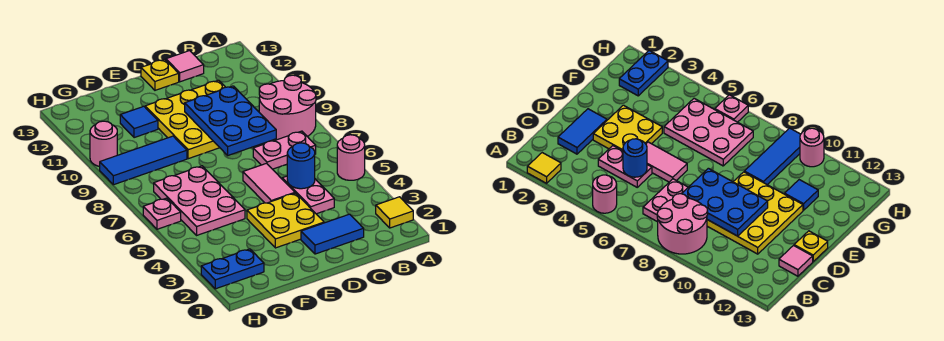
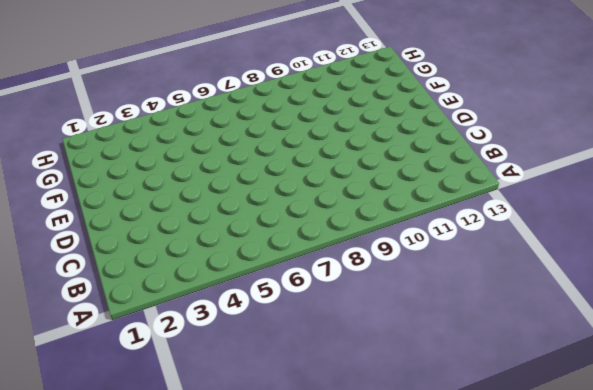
none -> yellow tile A2 level 1
none -> pink round brick A5 level 1
none -> pink round brick A8:B9 level 1

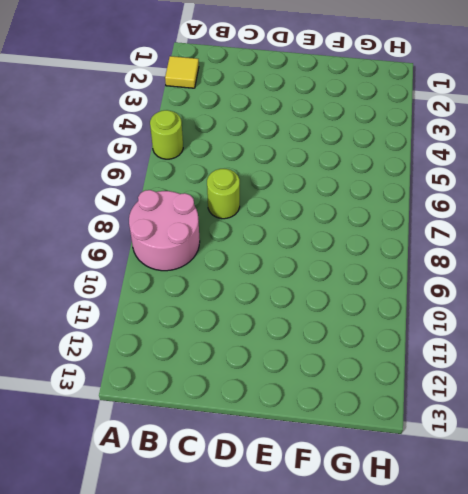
lime round brick A5 level 1 -> pink round brick A5 level 1
lime round brick C7 level 1 -> pink plate B7:C7 level 1
none -> blue tile C2:D2 level 1
none -> pink plate C4:C5 level 1
none -> yellow plate C9:E11 level 1

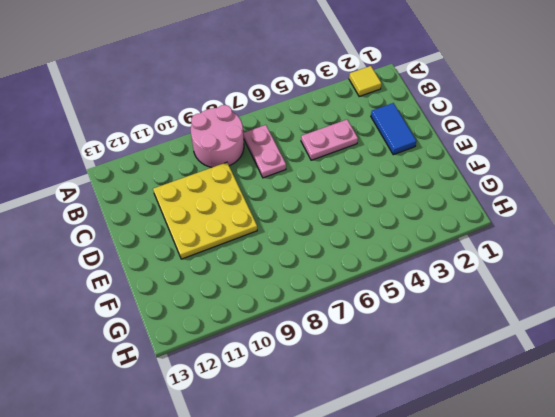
none -> pink round brick A5 level 1
none -> pink tile C13 level 1
none -> yellow plate D3:E4 level 1

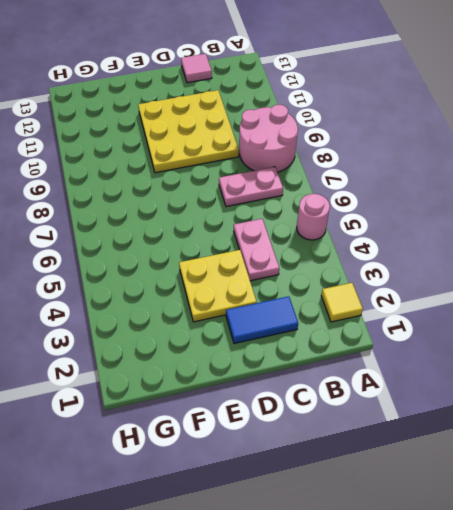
none -> pink tile D5:D6 level 1
none -> yellow plate D13 level 1
none -> pink plate F5:G7 level 1

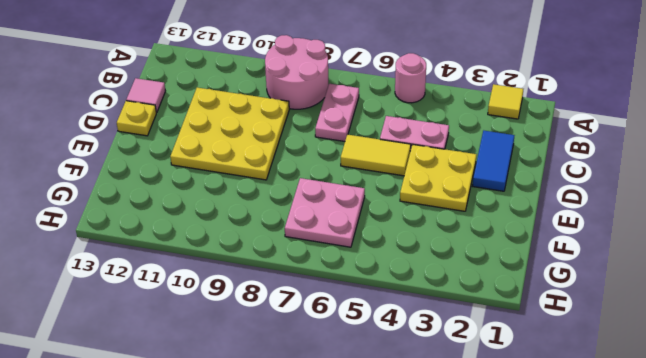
yellow tile D5:D6 level 1 -> pink tile D5:D6 level 1
pink plate F6:G7 level 1 -> pink plate F5:G7 level 1
none -> blue tile F9:H9 level 1
none -> blue tile F11 level 1
none -> blue plate G2:H2 level 1

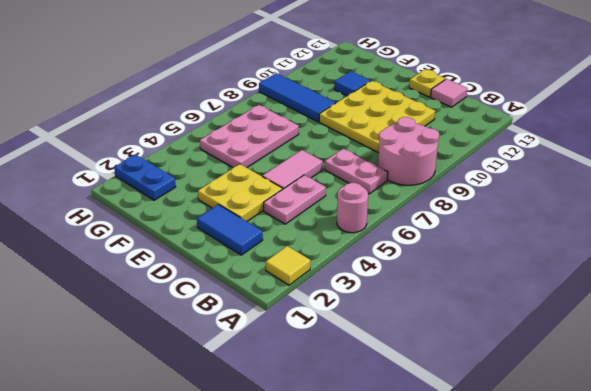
none -> pink plate H6 level 1
none -> pink round brick H10 level 1
none -> blue round brick C5 level 2

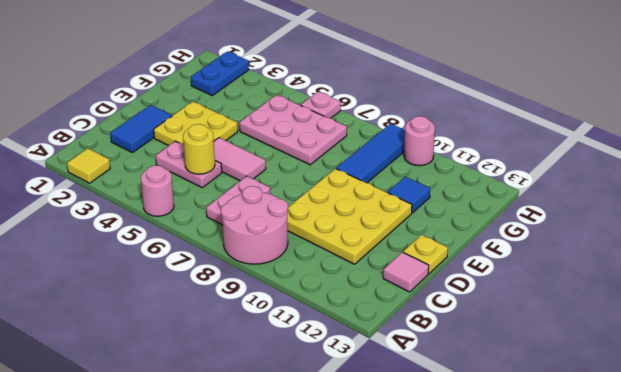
yellow round brick C5 level 2 -> blue round brick C5 level 2
none -> blue plate C8:D10 level 2

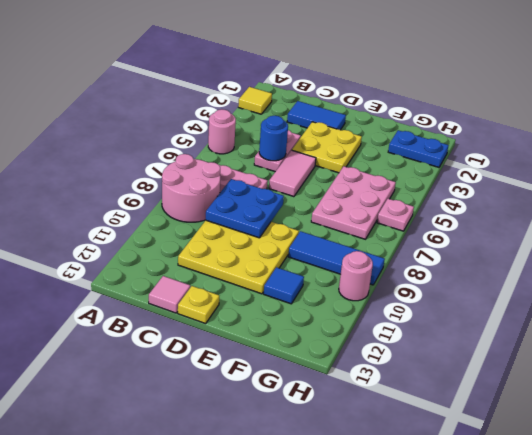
blue plate C8:D9 level 2 -> blue plate C8:D10 level 2

